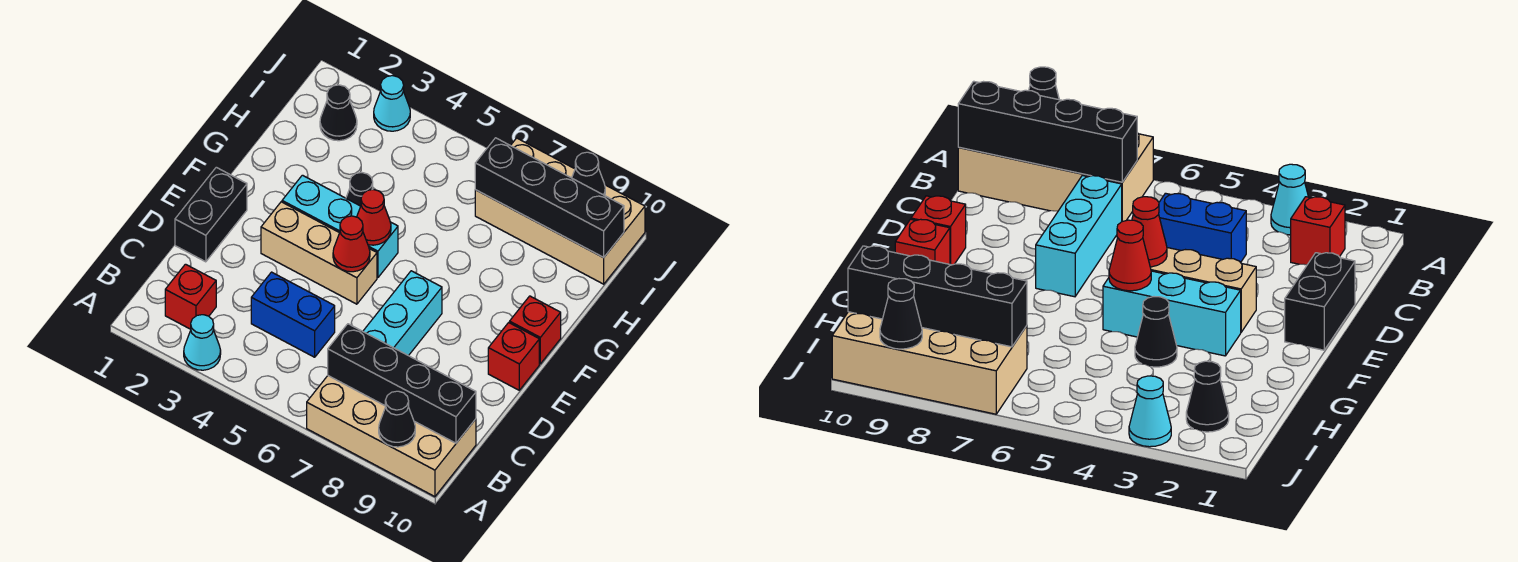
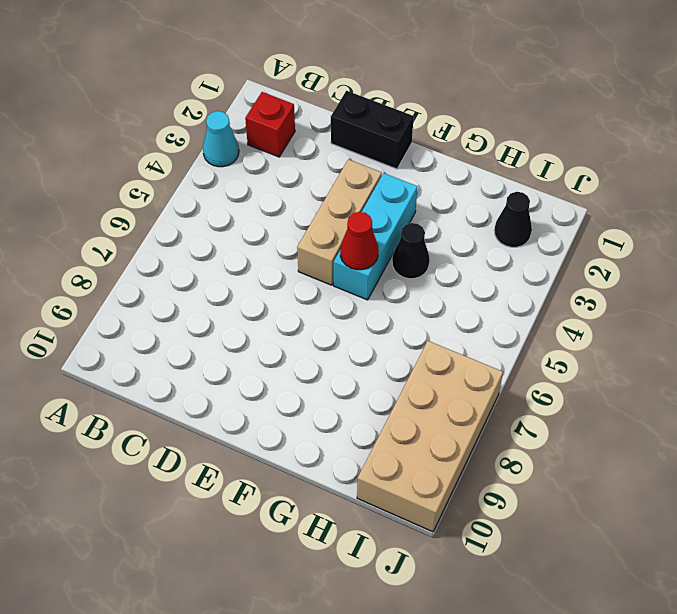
none -> tan brick A7:B10 level 1
none -> blue brick C4:C5 level 1
none -> cyan brick C7:E7 level 1

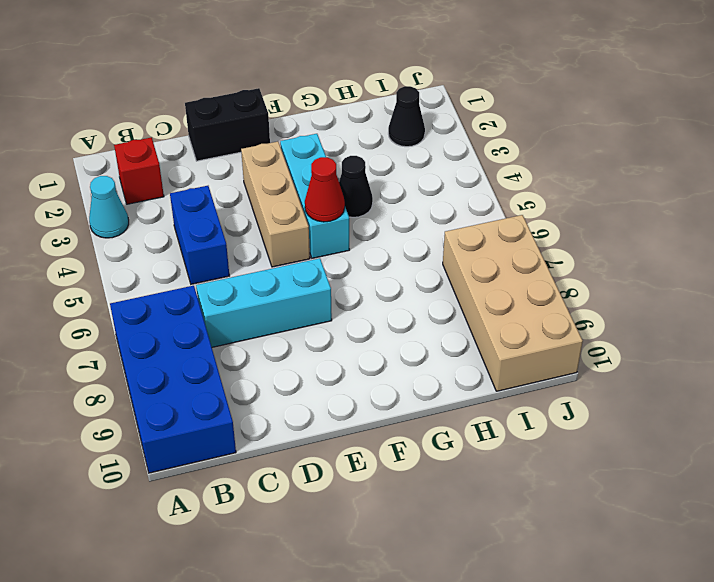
blue brick A7:B10 level 1 -> tan brick A7:B10 level 1
none -> red brick E10 level 1
none -> red brick F10 level 1
none -> cyan cone J3 level 1

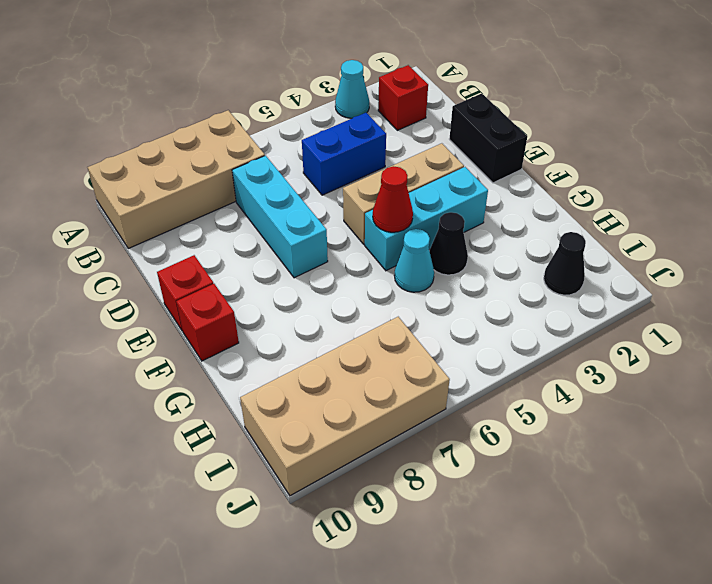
cyan cone G5 level 1 -> cyan cone J3 level 1
none -> black cone A9 level 2
none -> black brick B7:B10 level 2
none -> red cone E5 level 2

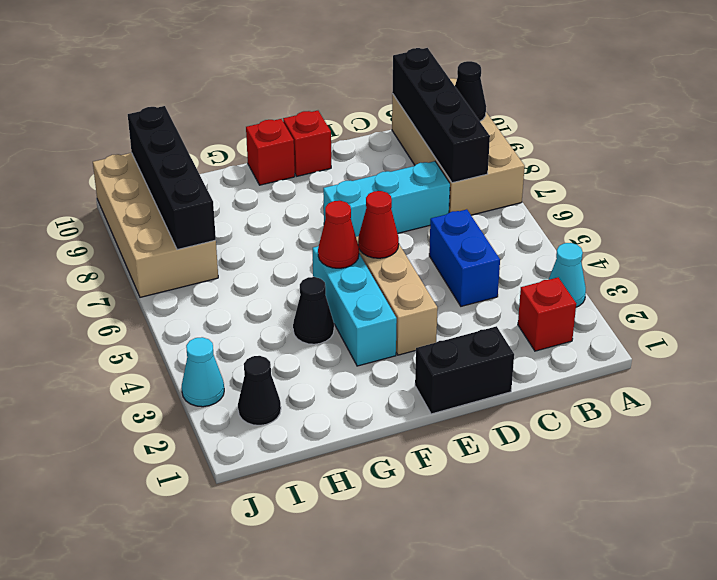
none -> black cone J9 level 2

